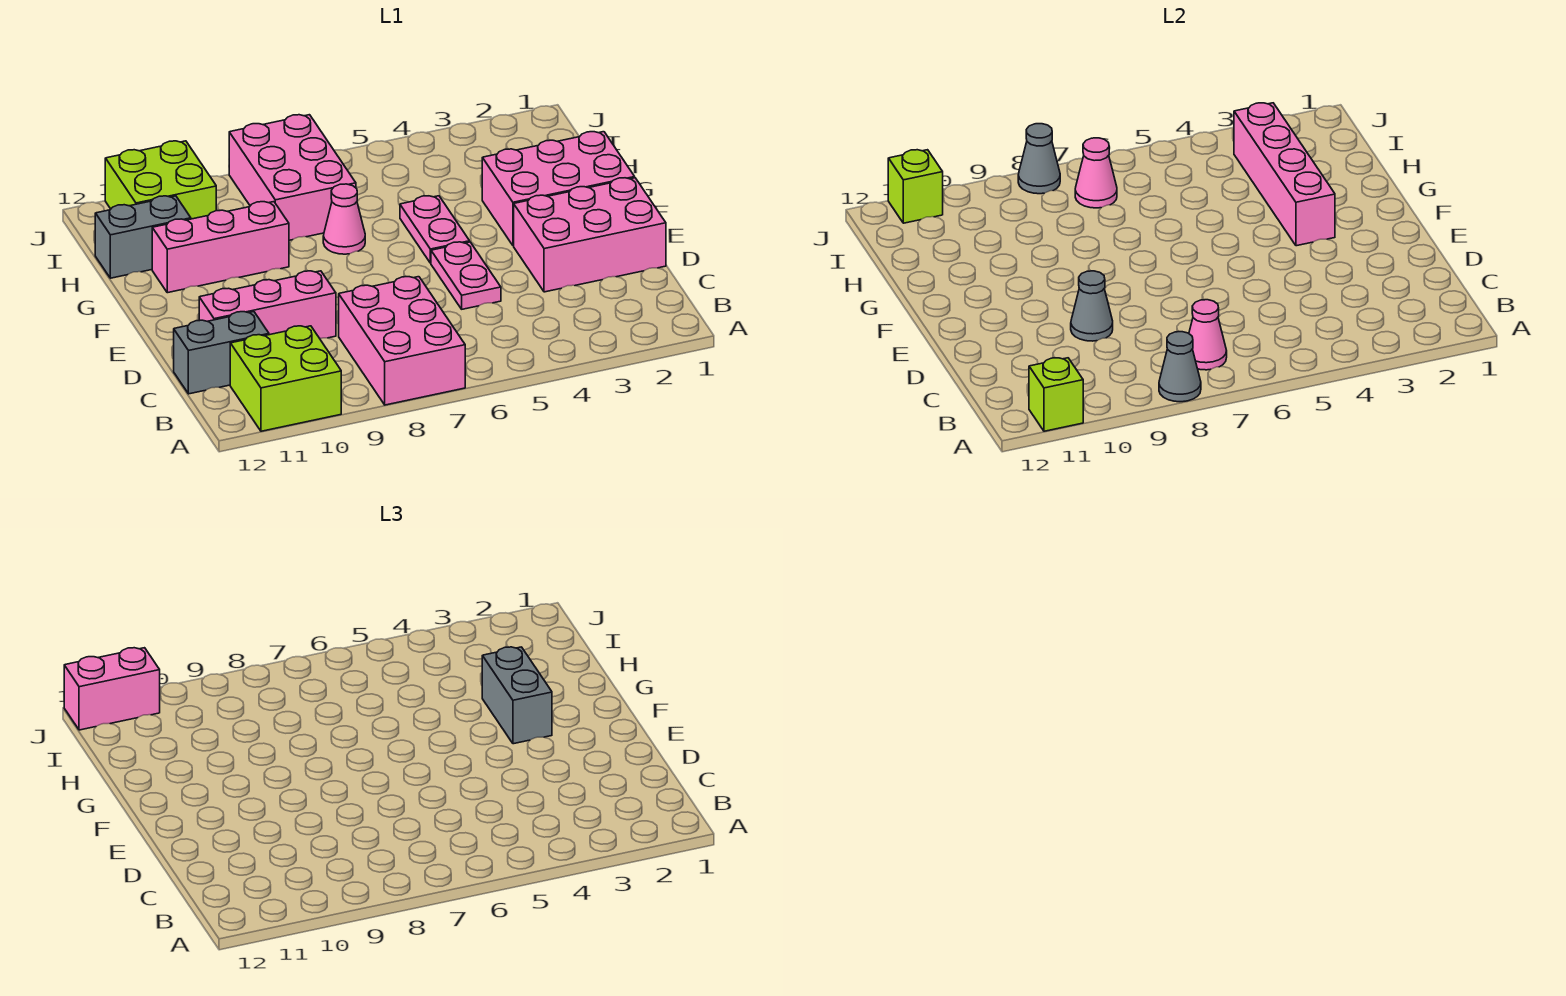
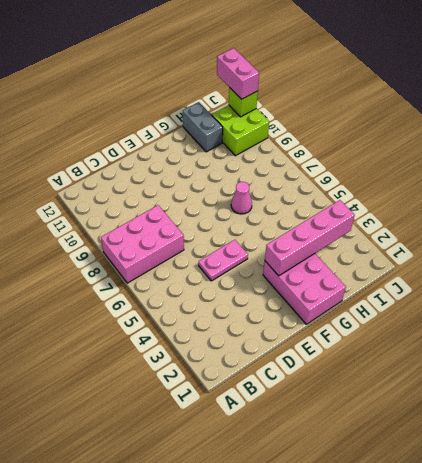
none -> lime brick A10:B11 level 1
none -> grey brick C11:C12 level 1
none -> pink brick D1:E3 level 1

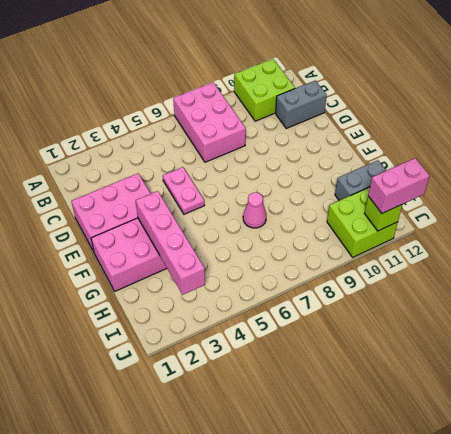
none -> pink brick D9:D11 level 1
none -> pink plate F5:G5 level 1
none -> pink brick G9:G11 level 1

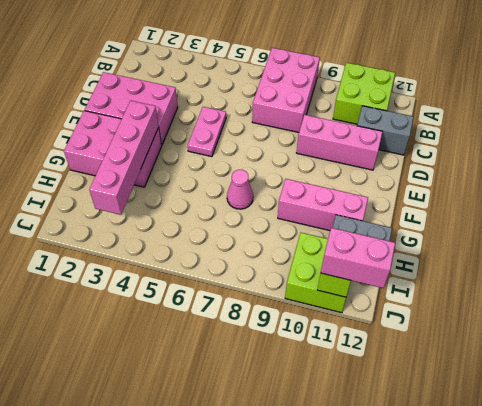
none -> pink plate F5:G5 level 1
none -> pink brick H7:J8 level 1
none -> grey cone A8 level 2

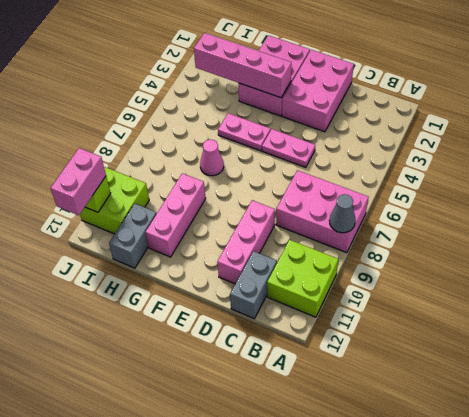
none -> pink brick H7:J8 level 1
none -> lime brick A11 level 2
none -> pink cone B7 level 2

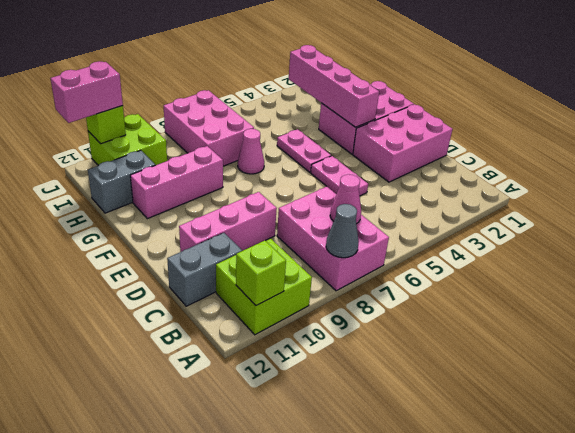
none -> grey cone D9 level 2
none -> pink cone I7 level 2
none -> grey cone J8 level 2

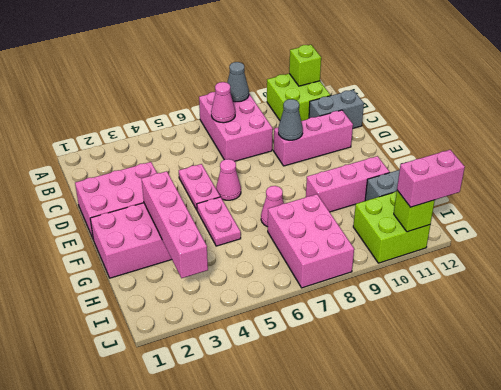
pink cone E6 level 1 -> pink cone I7 level 2
none -> grey cone J8 level 2
none -> grey brick F3:G3 level 3

